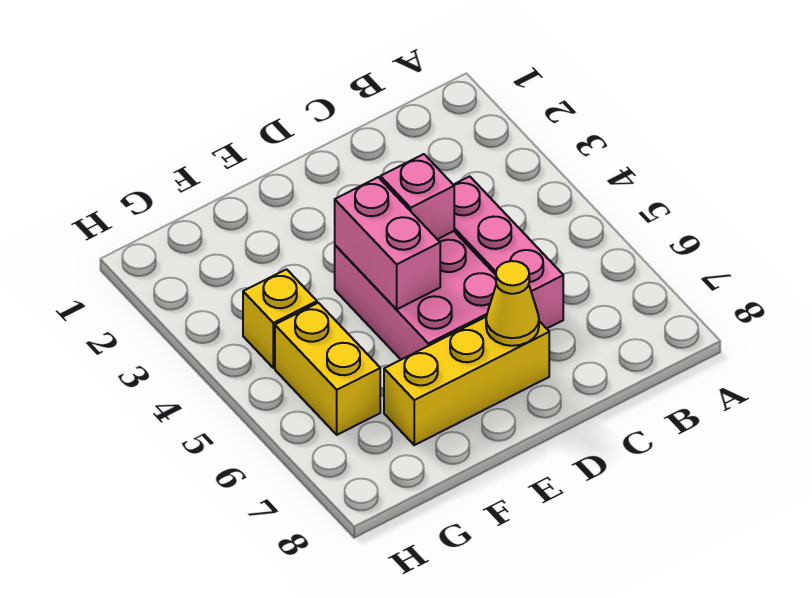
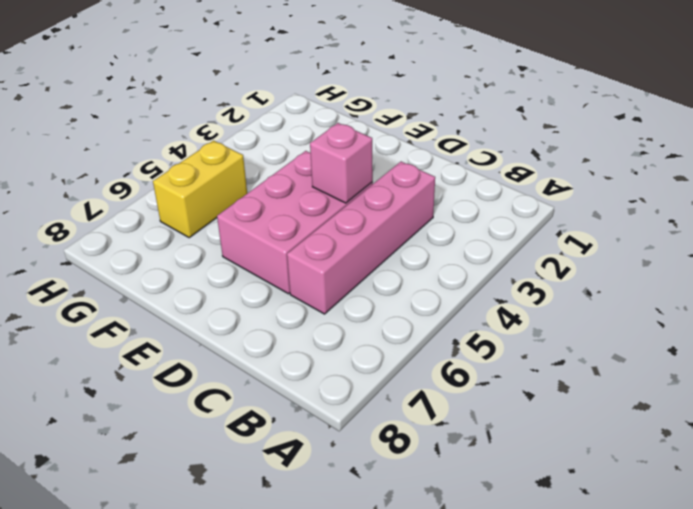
pink brick C3:C6 level 1 -> pink brick C4:C6 level 1
none -> yellow brick D7:F7 level 1
none -> yellow brick G4 level 1

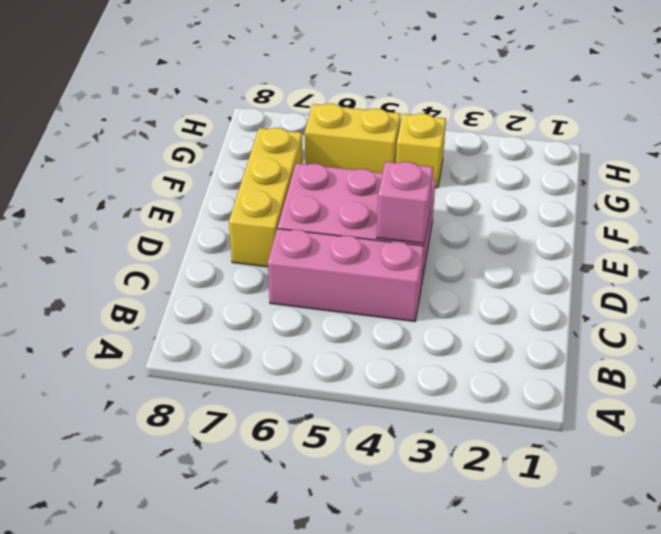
none -> yellow cone D7 level 2
none -> pink brick E4:E5 level 2

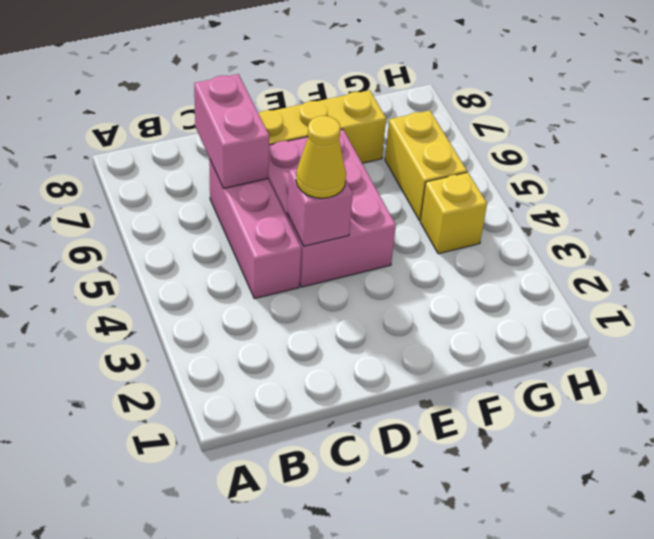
pink brick C6:C7 level 2 -> pink brick E4:E5 level 2
yellow cone D4 level 3 -> yellow cone D7 level 2

